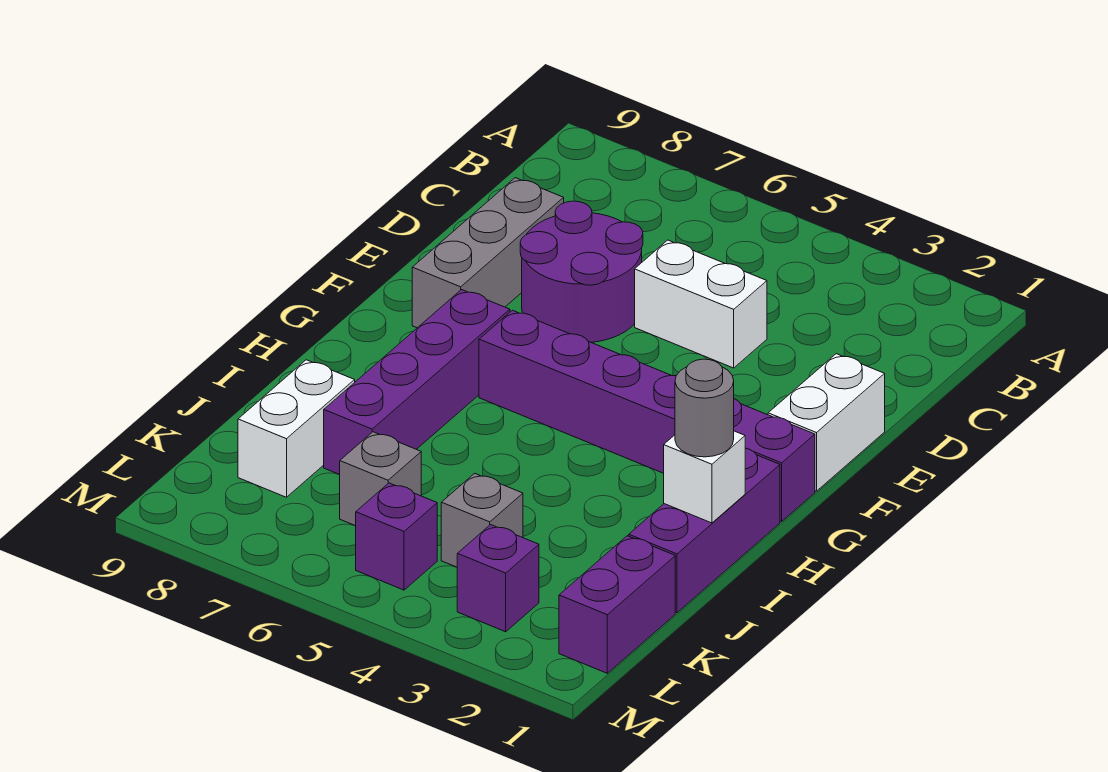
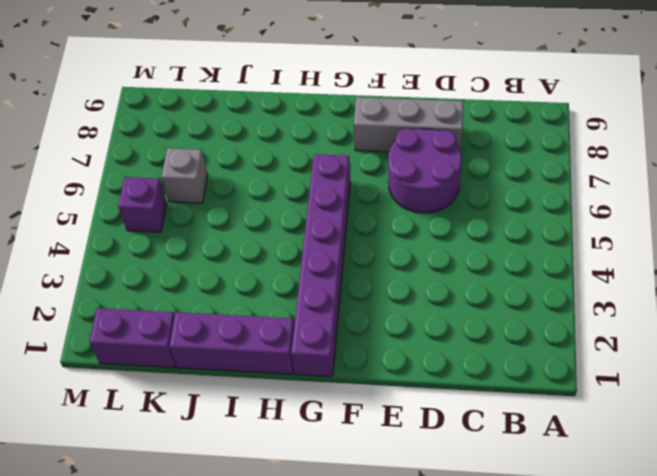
none -> white brick D4:D5 level 1
none -> white brick E1:F1 level 1
none -> purple brick G7:J7 level 1

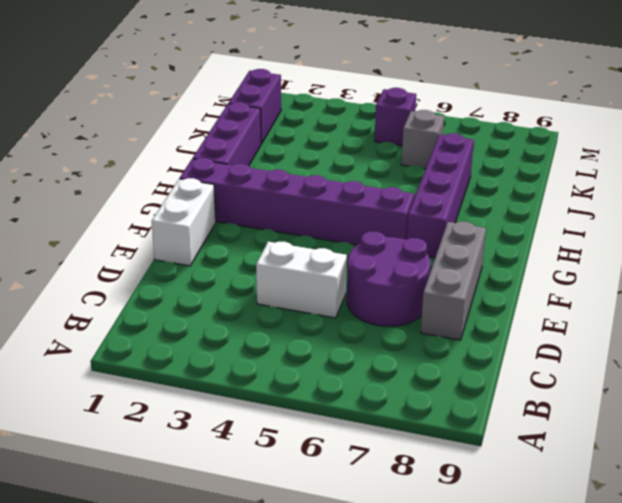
none -> white brick J8:K8 level 1
none -> grey brick K4 level 1
none -> purple brick L3 level 1

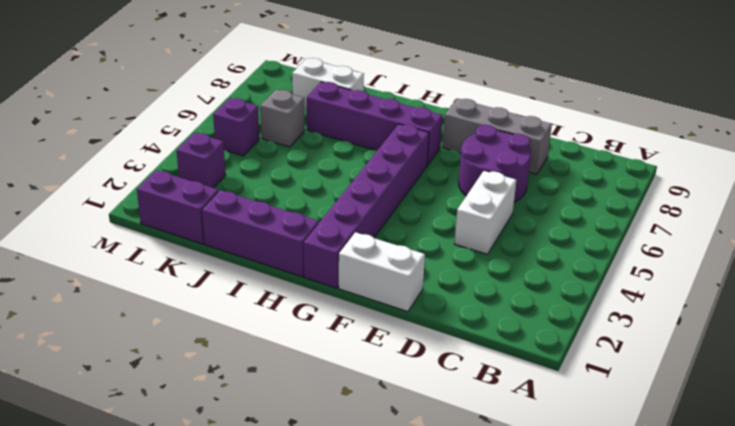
none -> grey brick K4 level 1
none -> white brick I1 level 2
none -> grey round brick I1 level 3

